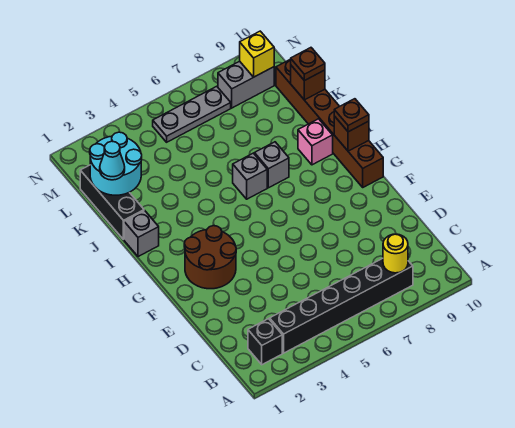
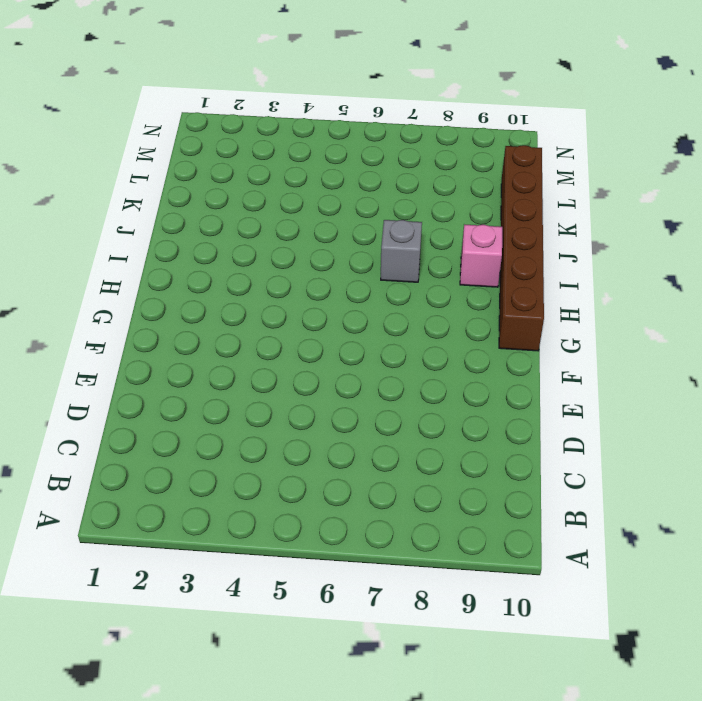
none -> black brick B2 level 1
none -> black brick B3:B8 level 1
none -> brown round brick F2:G3 level 1

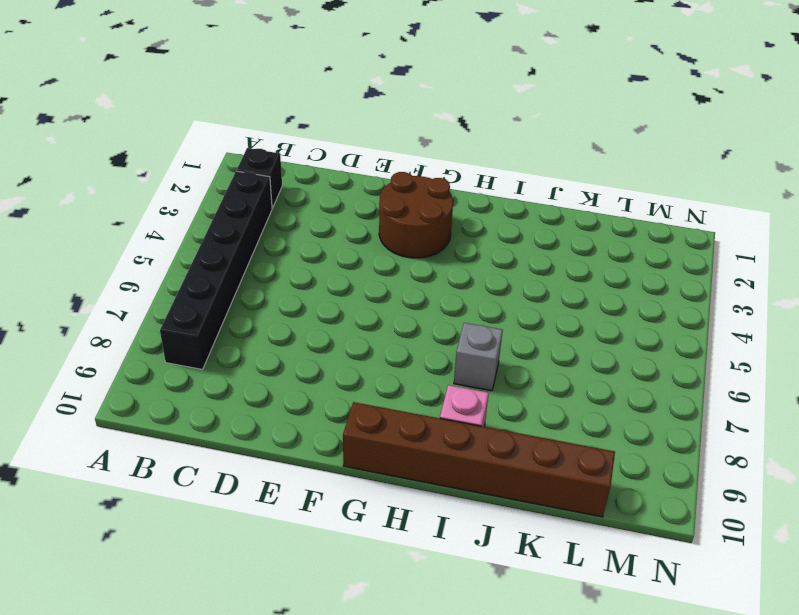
none -> grey brick I1 level 1
none -> grey brick I6 level 1
none -> black brick J1:L1 level 1

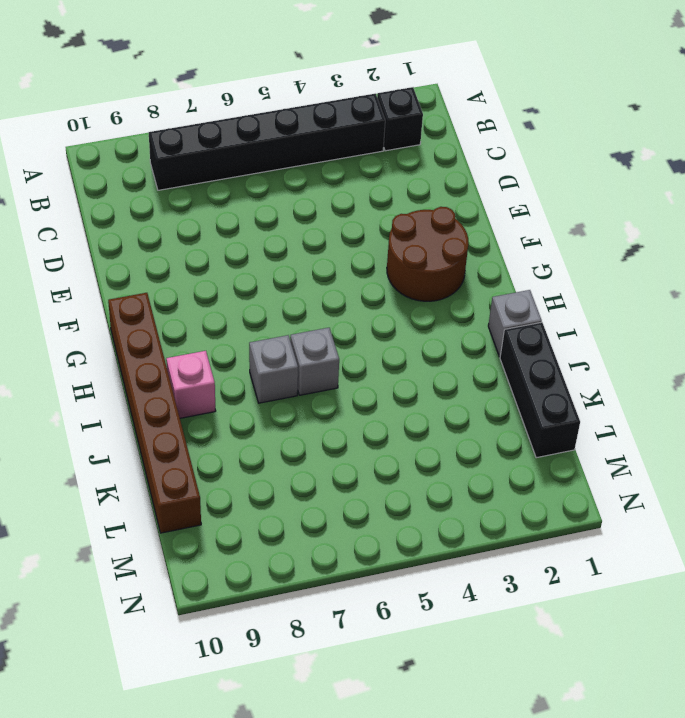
none -> grey plate M5:M7 level 1
none -> grey brick M8:M9 level 1
none -> yellow round brick B8 level 2

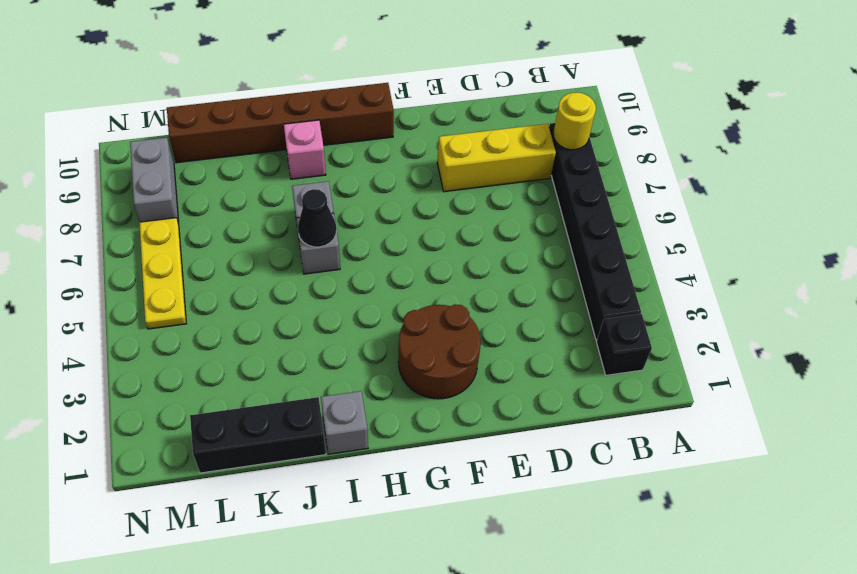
yellow brick C8:E8 level 1 -> none
black cone I6 level 2 -> none
yellow plate M5:M7 level 1 -> grey plate M5:M7 level 1
none -> brown brick H10 level 2
none -> cyan round brick K1:L2 level 2
none -> brown brick K10 level 2

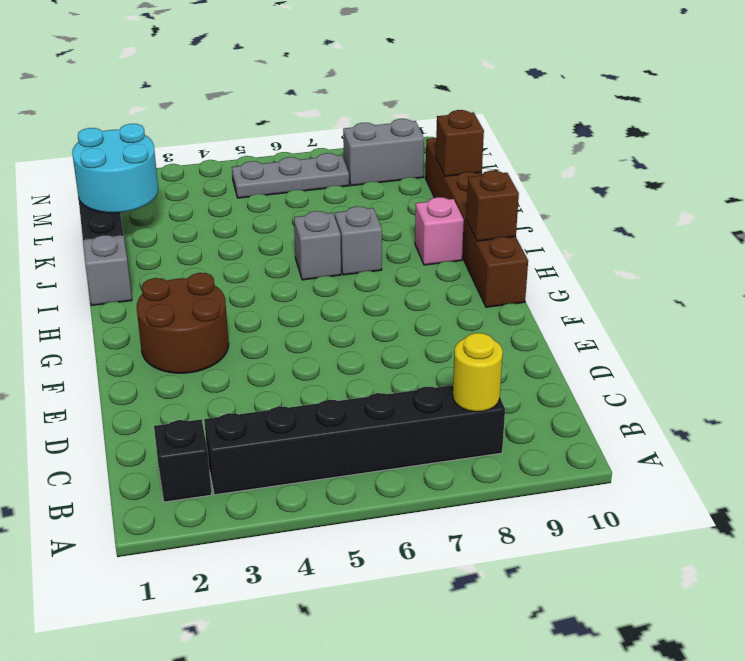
none -> yellow brick M9 level 2
none -> brown plate H10 level 3
none -> cyan cone K1 level 3

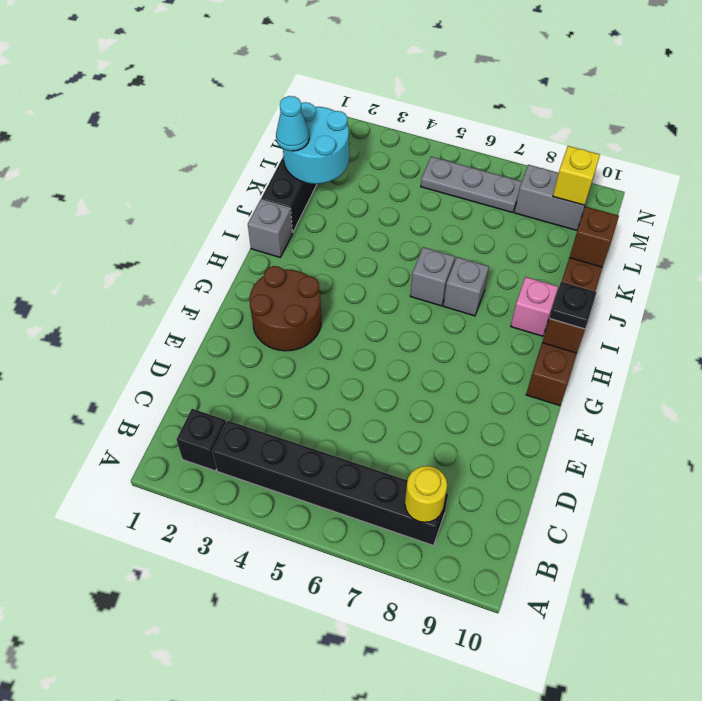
black plate H10 level 3 -> brown plate H10 level 3
none -> brown plate K10 level 3

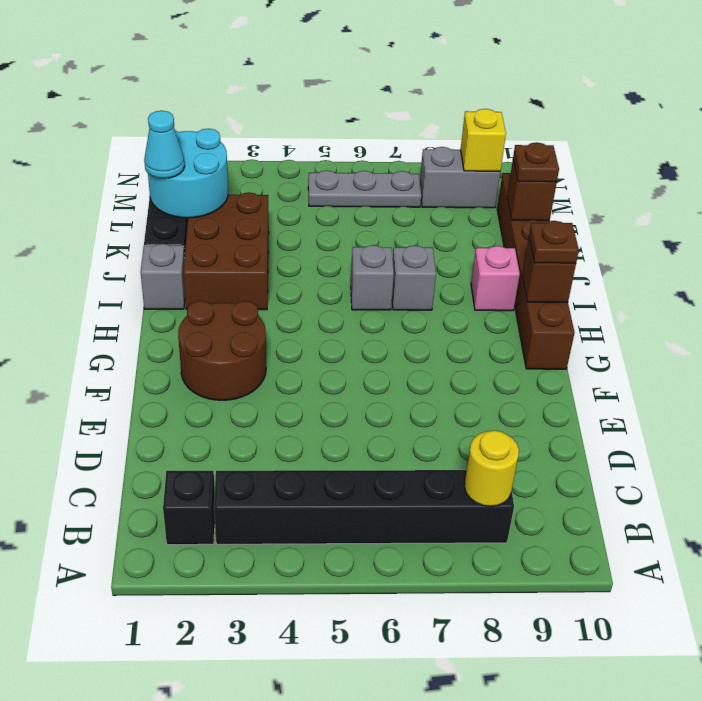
brown brick I2:K3 level 1 -> none

